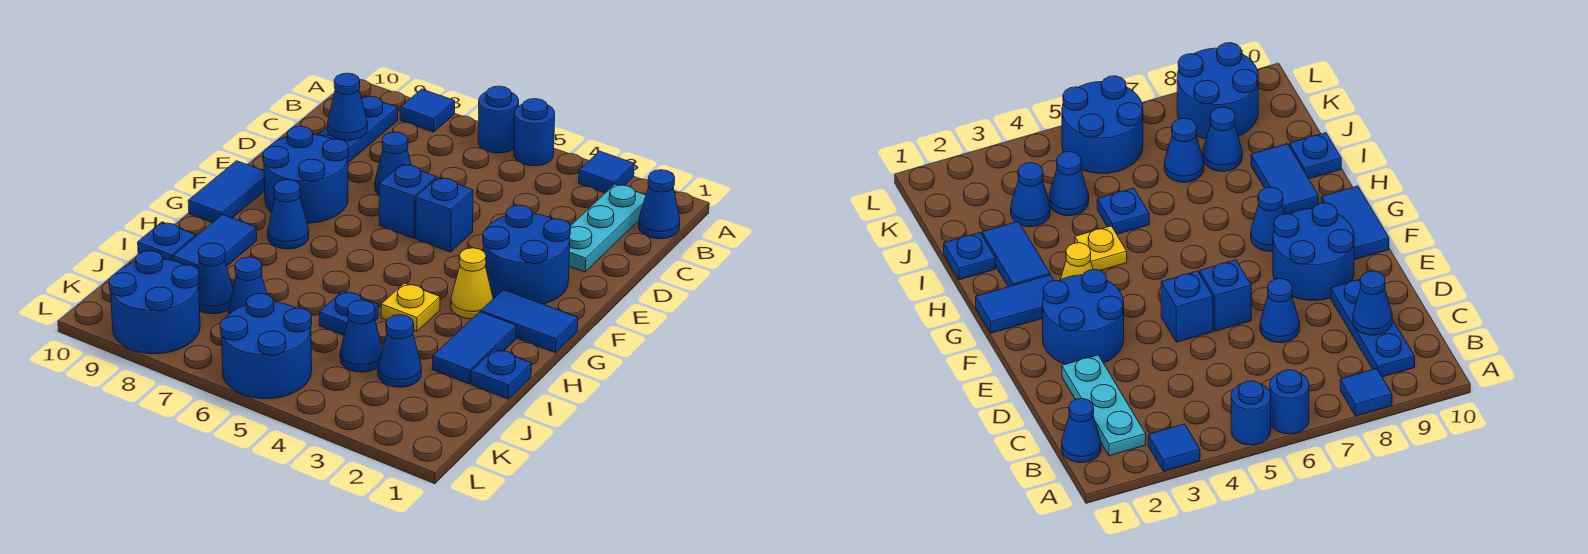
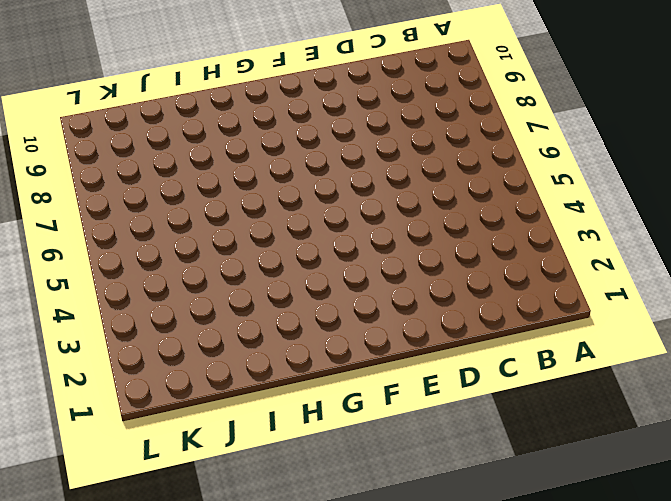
none -> blue tile A3 level 1
none -> blue round brick A5 level 1
none -> blue round brick A6 level 1

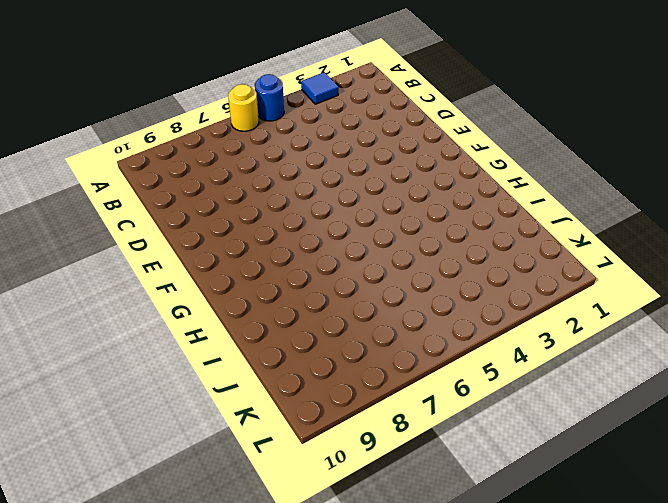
yellow round brick A6 level 1 -> blue round brick A6 level 1
none -> blue tile A8 level 1
none -> blue cone B1 level 1
none -> cyan plate B2:D2 level 1

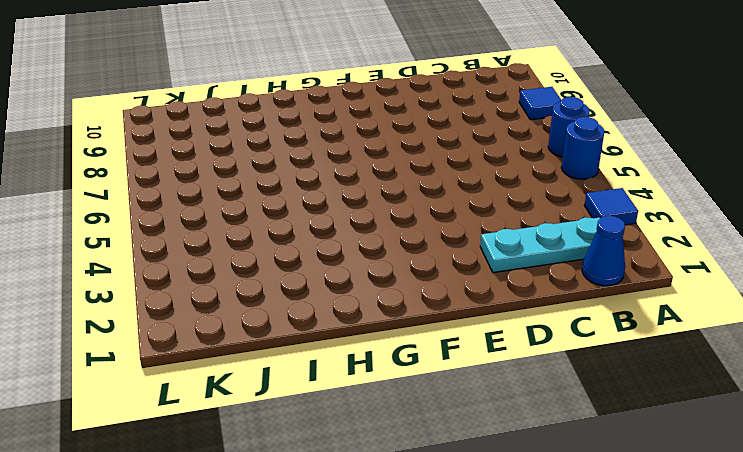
none -> blue plate B9:D9 level 1
none -> blue cone D7 level 1
none -> blue round brick E2:F3 level 1

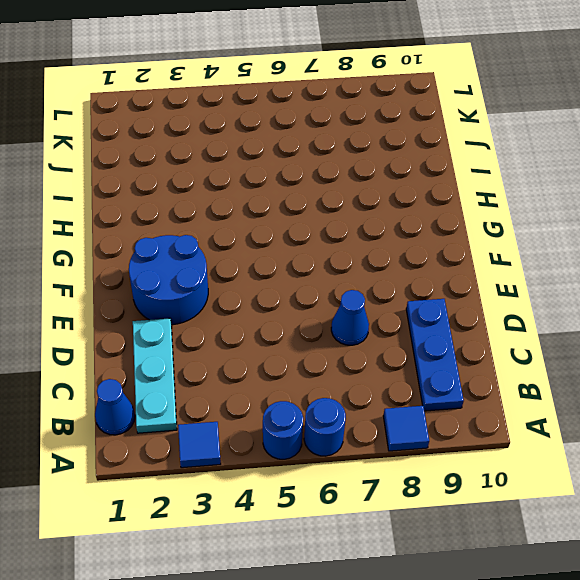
none -> blue brick E5 level 1
none -> blue brick E6 level 1
none -> blue round brick E8:F9 level 1

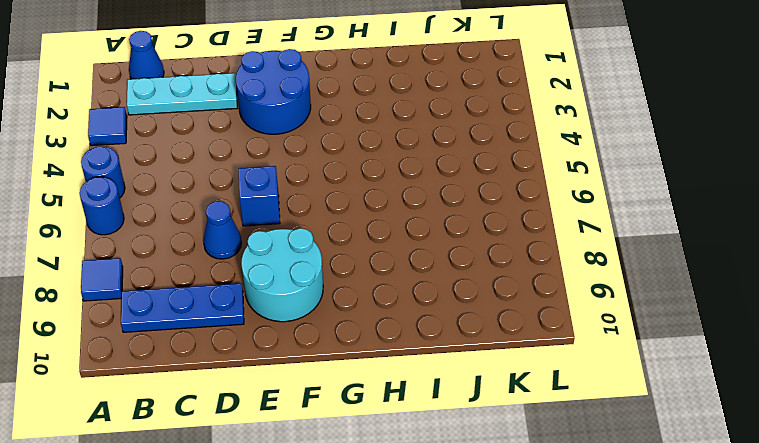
cyan round brick E8:F9 level 1 -> blue round brick E8:F9 level 1
none -> blue brick E5 level 1
none -> blue tile F10:G10 level 1
none -> blue tile G1:G2 level 1

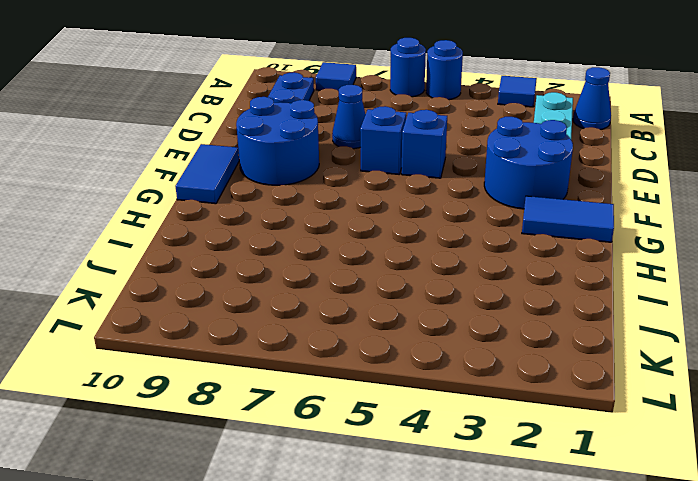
none -> yellow cone G3 level 1
none -> blue cone G8 level 1
none -> blue tile H2:I2 level 1

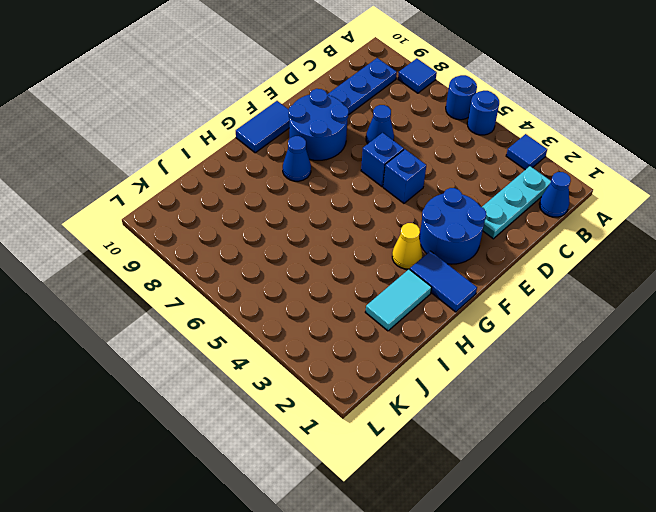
cyan tile H2:I2 level 1 -> blue tile H2:I2 level 1
none -> yellow plate H4 level 1
none -> blue tile H9:I9 level 1
none -> blue plate I1 level 1

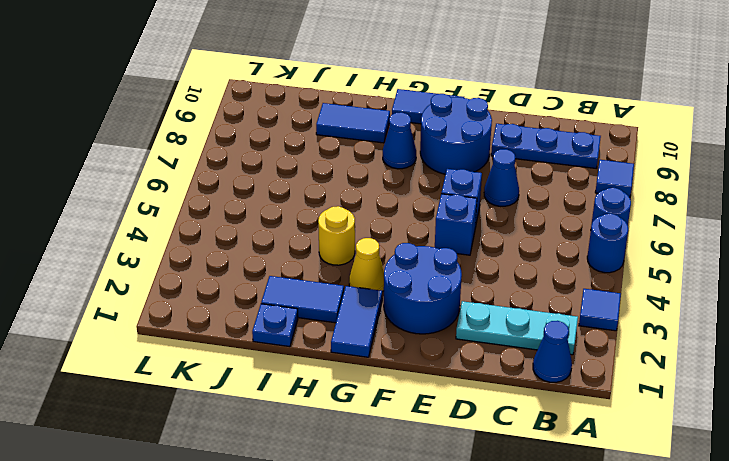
yellow round brick H4 level 1 -> yellow plate H4 level 1
none -> blue plate I5 level 1
none -> blue plate I10 level 1
none -> blue cone J3 level 1

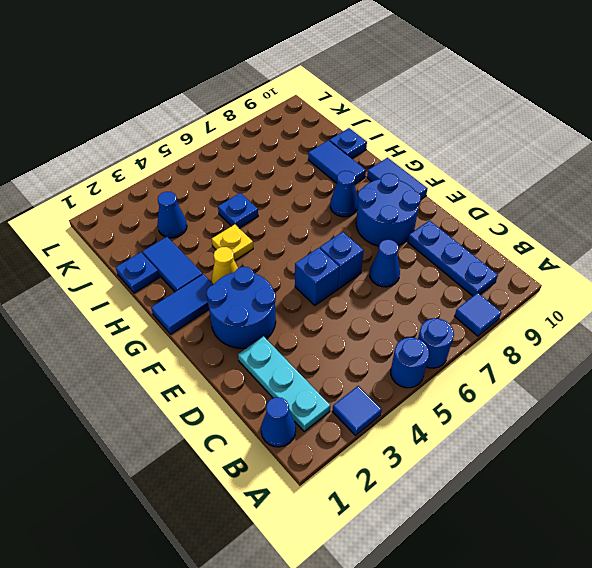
none -> blue cone J4 level 1
none -> blue cone J7 level 1
none -> blue cone J8 level 1

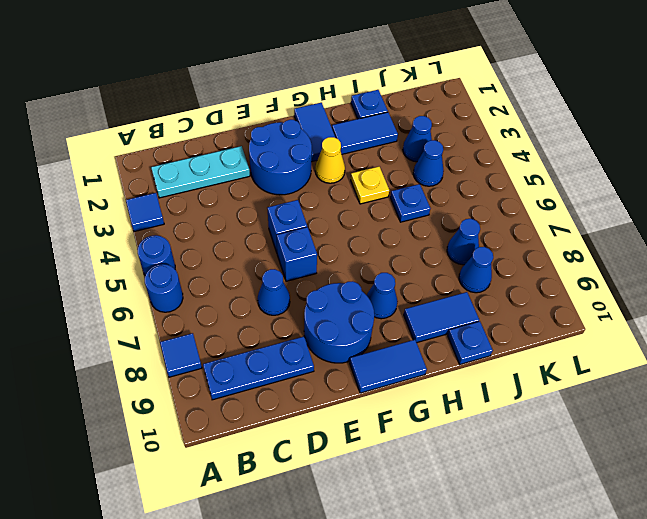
none -> blue cone B1 level 1
none -> blue round brick K5:L6 level 1
none -> blue round brick K8:L9 level 1

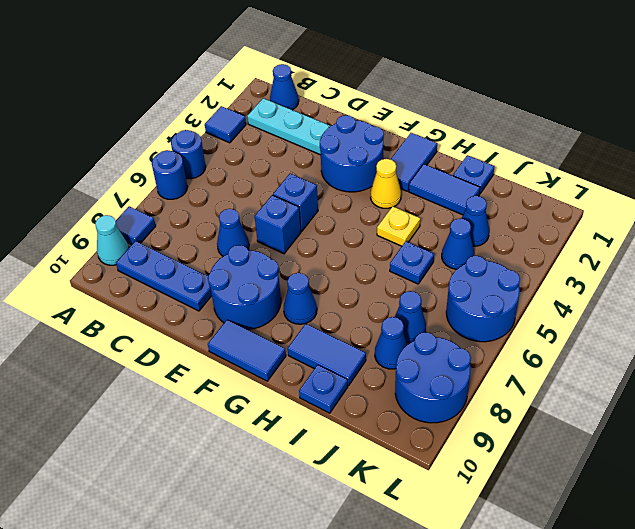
cyan cone A9 level 1 -> none
none -> blue cone C9 level 2

